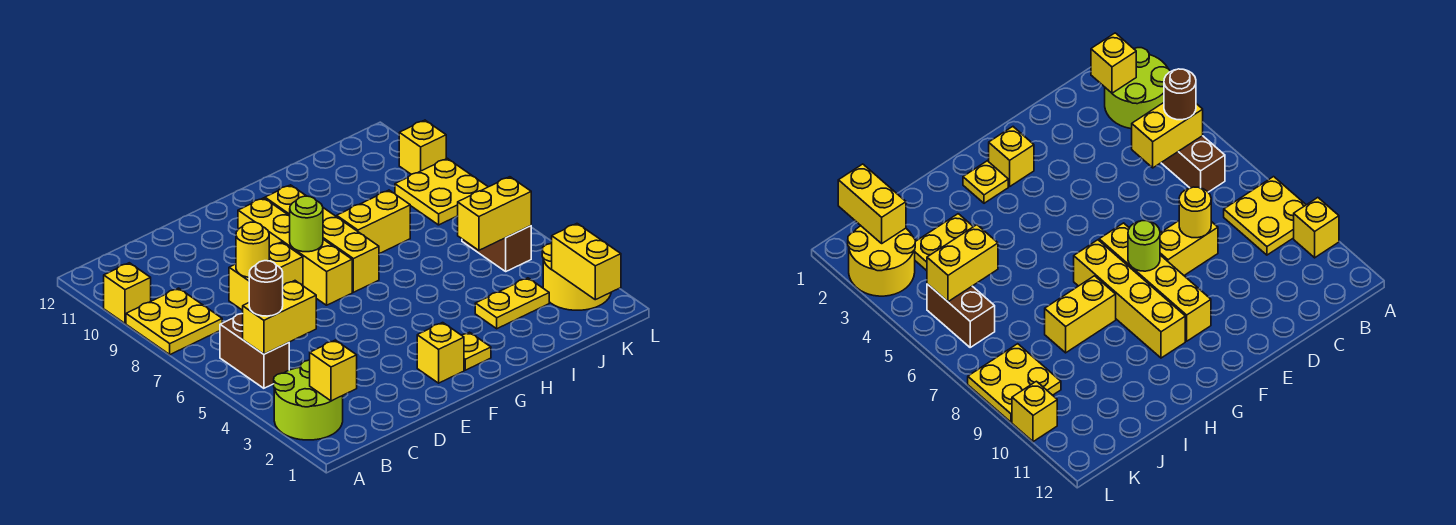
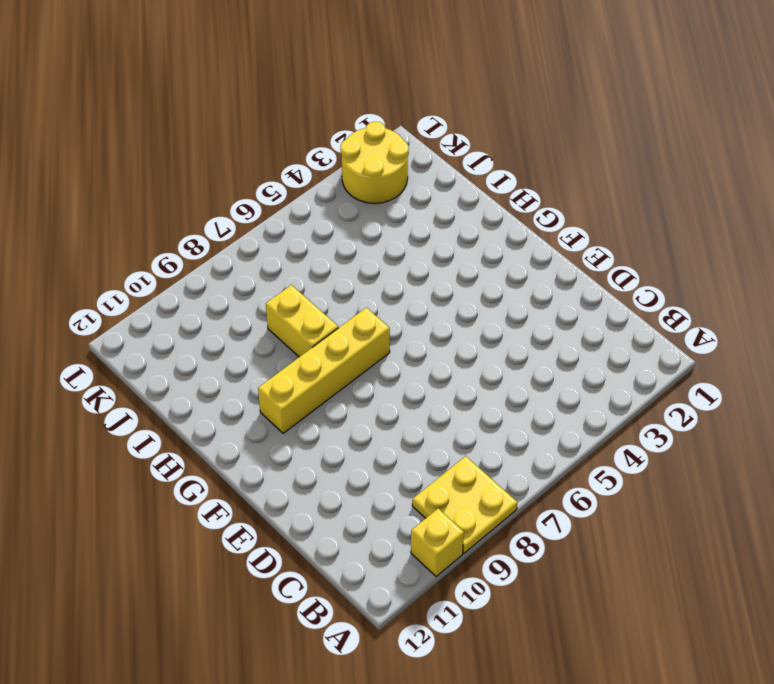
none -> lime round brick A2:B3 level 1
none -> brown brick B5:B6 level 1
none -> yellow brick D8:E8 level 1

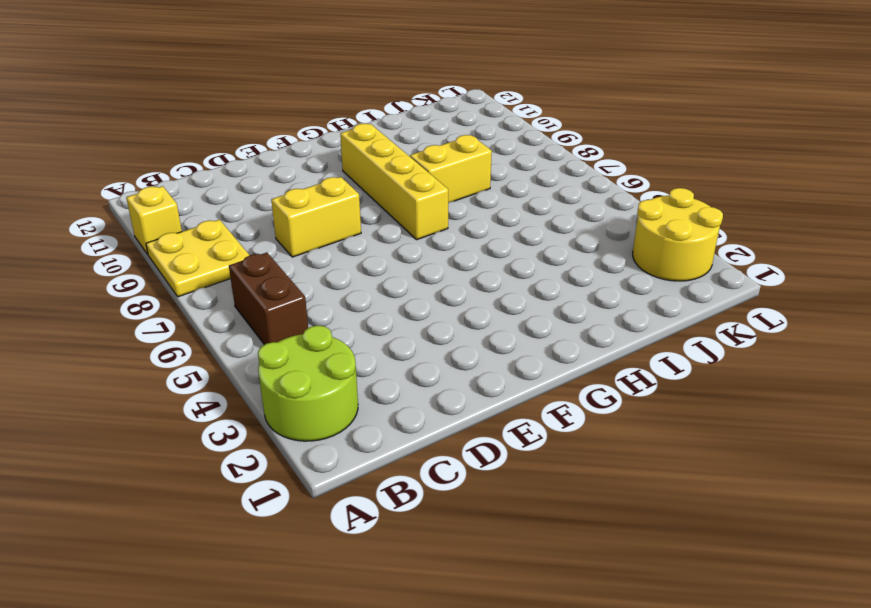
none -> yellow brick F2 level 1
none -> yellow brick F7:F10 level 1
none -> yellow plate G2 level 1

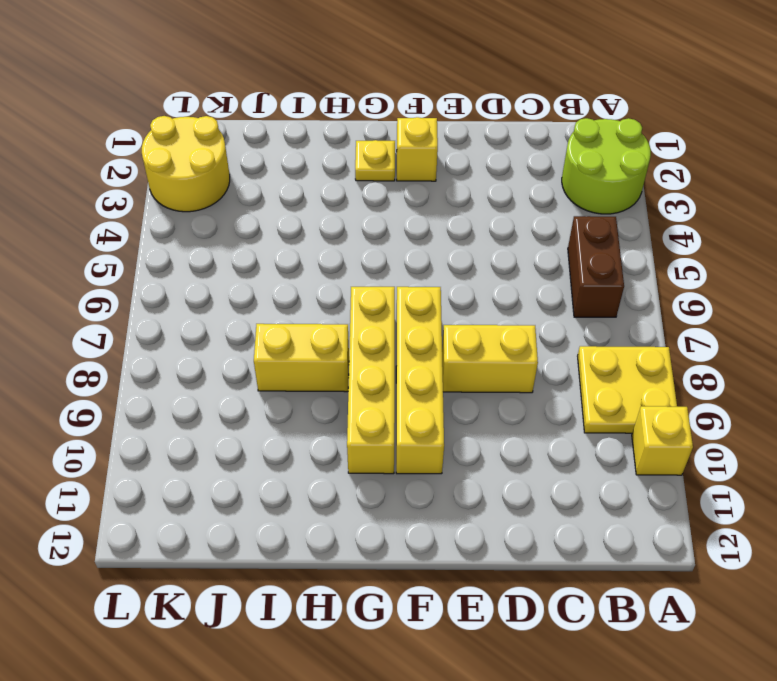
none -> yellow plate I3:J3 level 1
none -> brown brick K5:K6 level 1
none -> yellow plate K8:L9 level 1

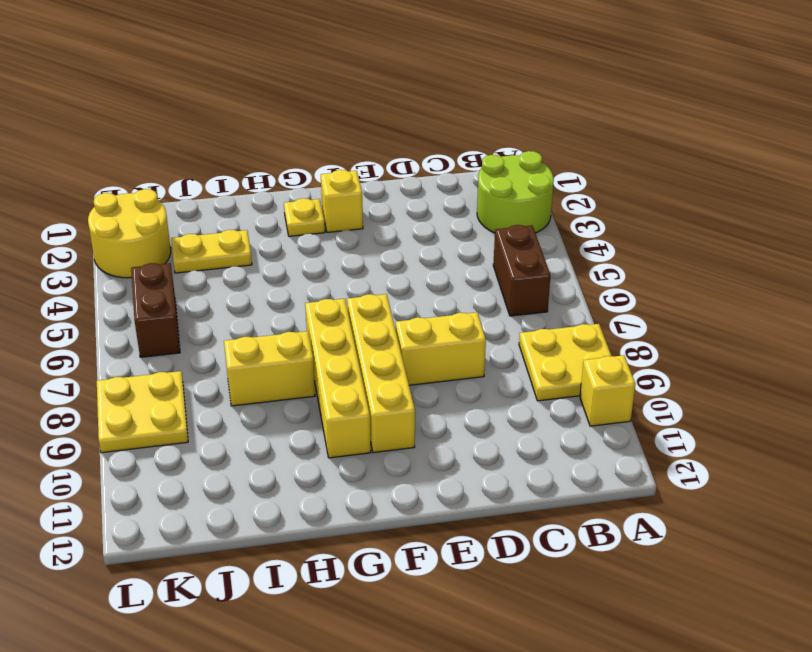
none -> yellow brick L10 level 1
none -> yellow brick B2 level 2
none -> yellow brick B5:C5 level 2

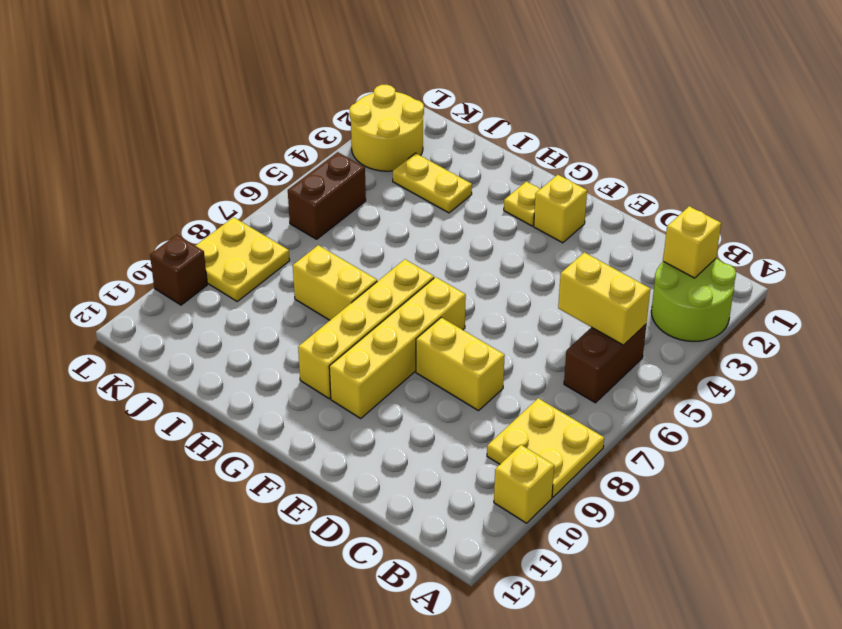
brown brick L10 level 1 -> yellow brick L10 level 1
none -> yellow round brick D8 level 2
none -> lime round brick F8 level 2
none -> yellow brick J5:K5 level 2

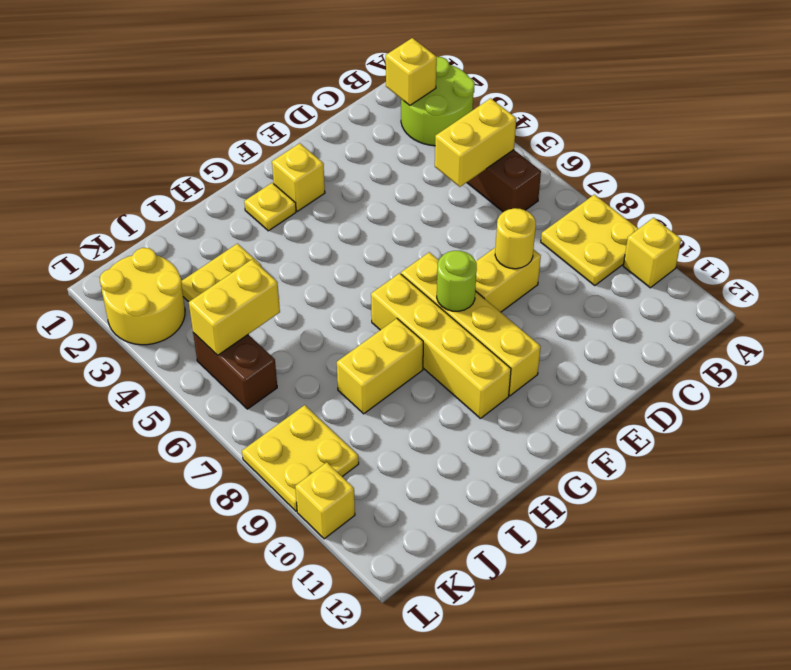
none -> yellow brick K1:K2 level 2
none -> brown round brick B5 level 3

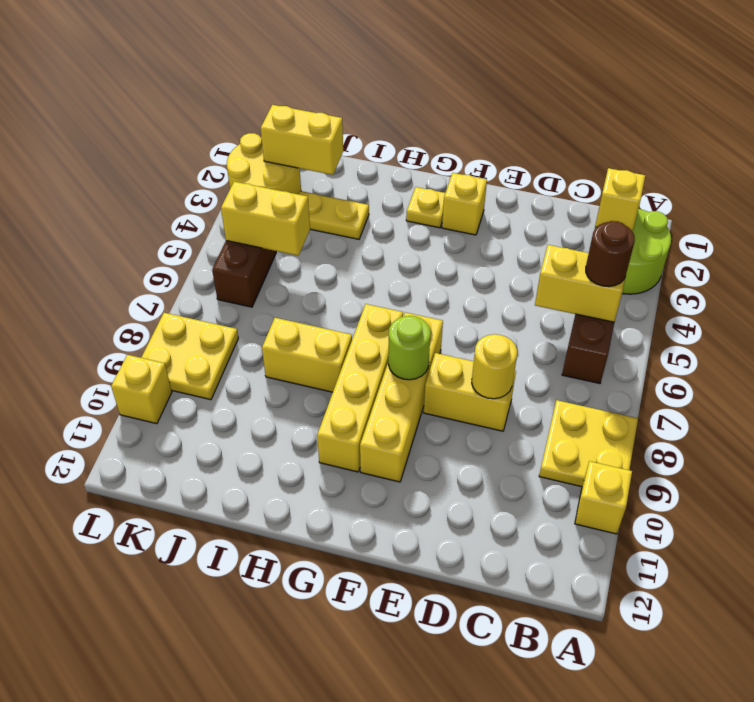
yellow brick J2:K2 level 2 -> yellow brick K1:K2 level 2

